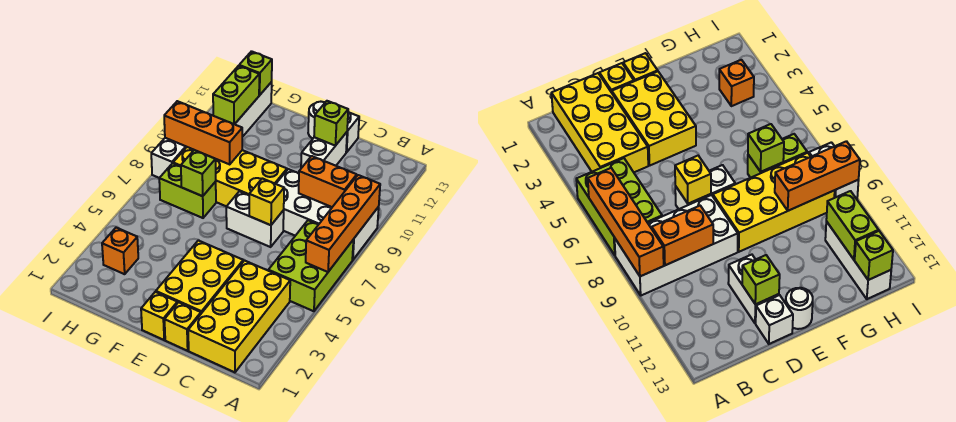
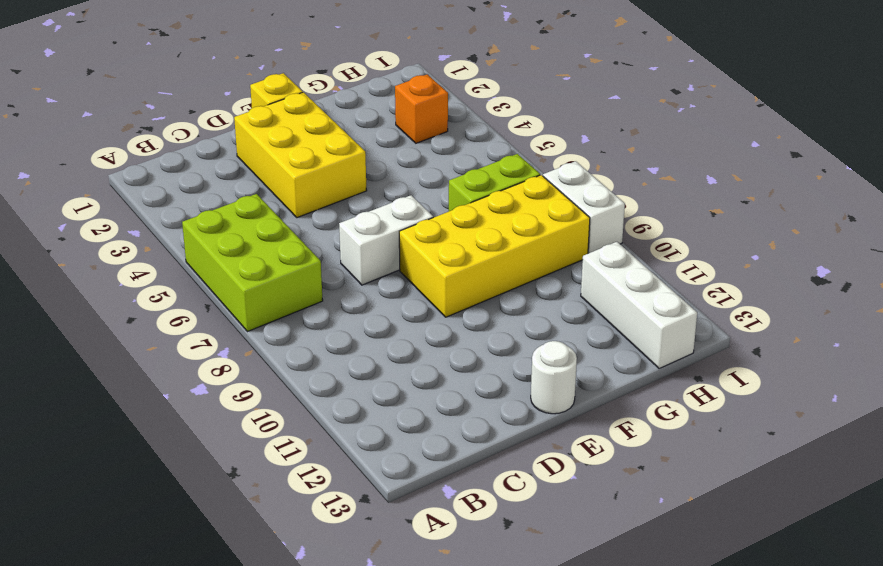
none -> white brick A8:D9 level 1
none -> yellow brick B1:C4 level 1
none -> yellow brick D1 level 1

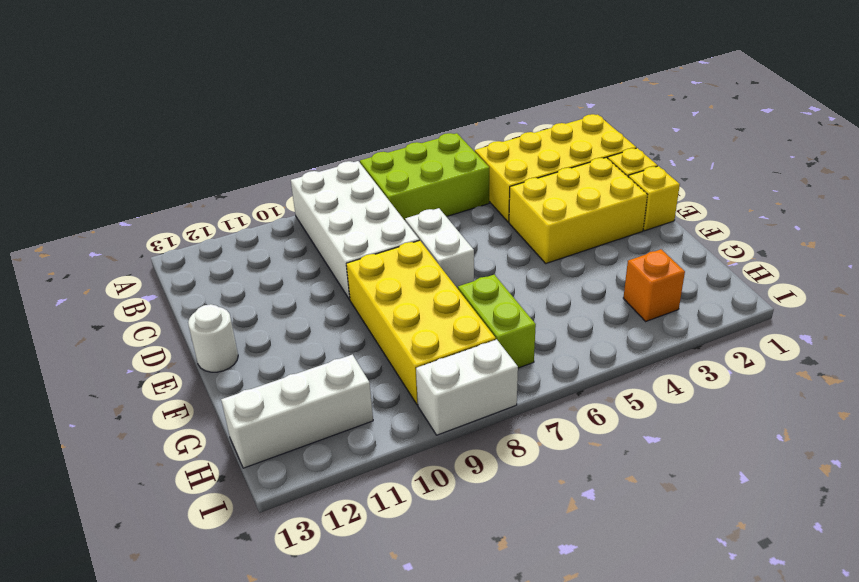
none -> white brick D11:D12 level 1
none -> white brick D13 level 1
none -> orange brick A6:A9 level 2

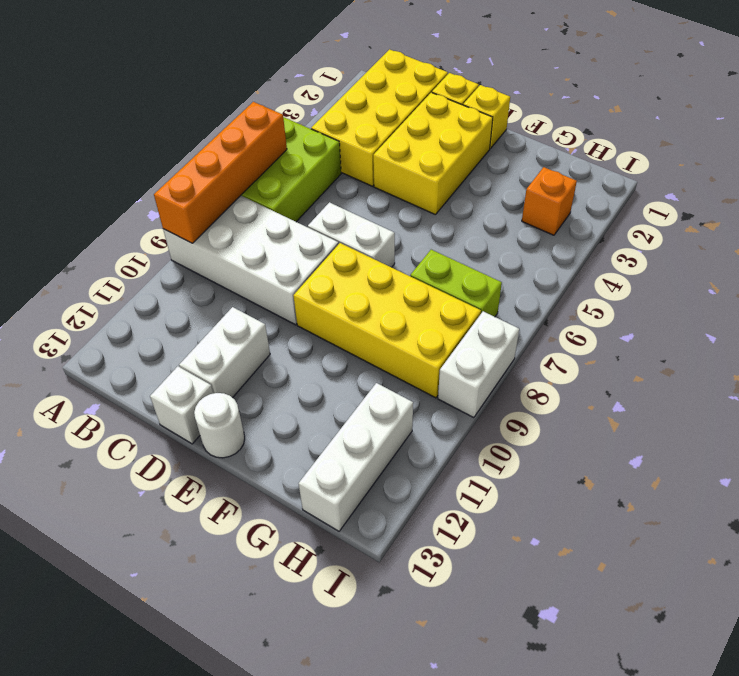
none -> orange brick B9:C9 level 2
none -> yellow brick D7 level 2
none -> lime brick D12 level 2

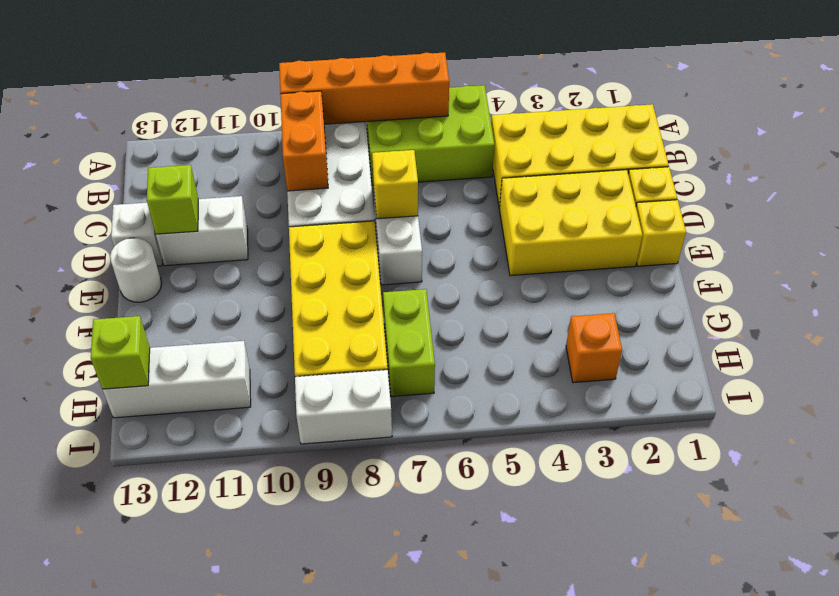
none -> lime brick G7 level 2
none -> orange brick G9:I9 level 2
none -> lime brick H11:H12 level 2

